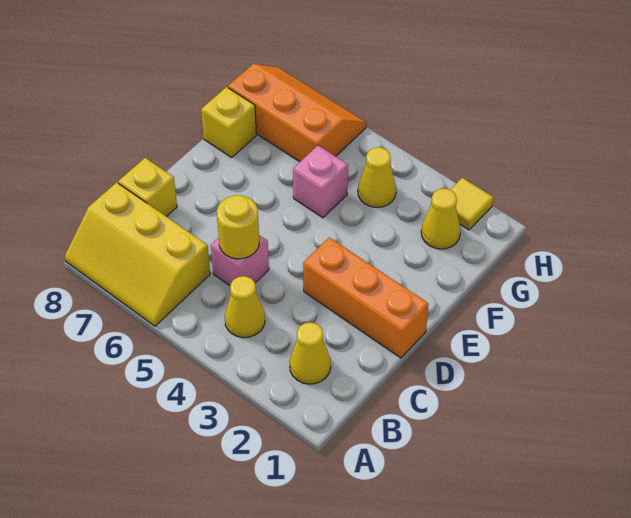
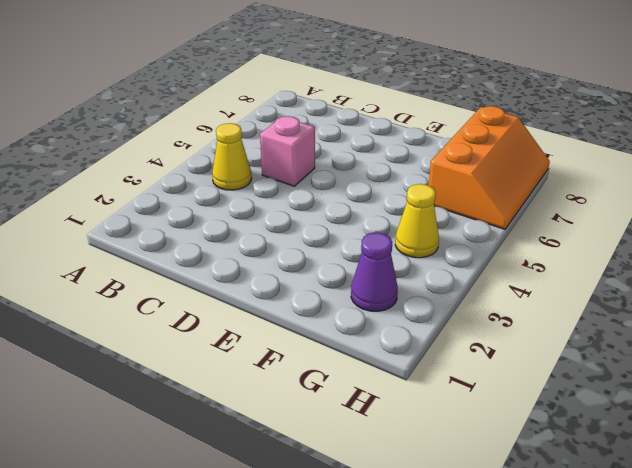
purple cone G2 level 1 -> yellow cone G2 level 1
none -> yellow slope A6:B8 level 1 top B
none -> yellow cone B2 level 1
none -> yellow brick C8 level 1

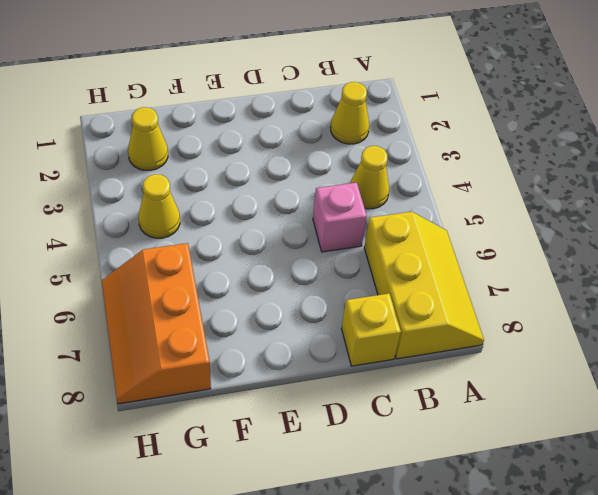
none -> orange brick D1:D3 level 1
none -> pink brick F5 level 1
none -> yellow brick F8 level 1

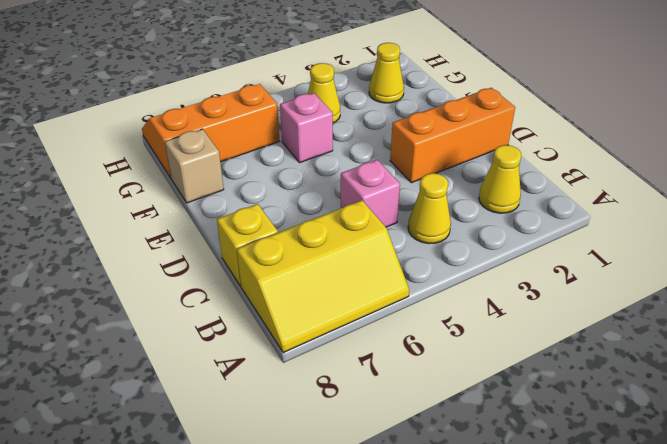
tan brick F8 level 1 -> yellow brick F8 level 1
none -> yellow tile H2 level 1
none -> yellow round brick C5 level 2

